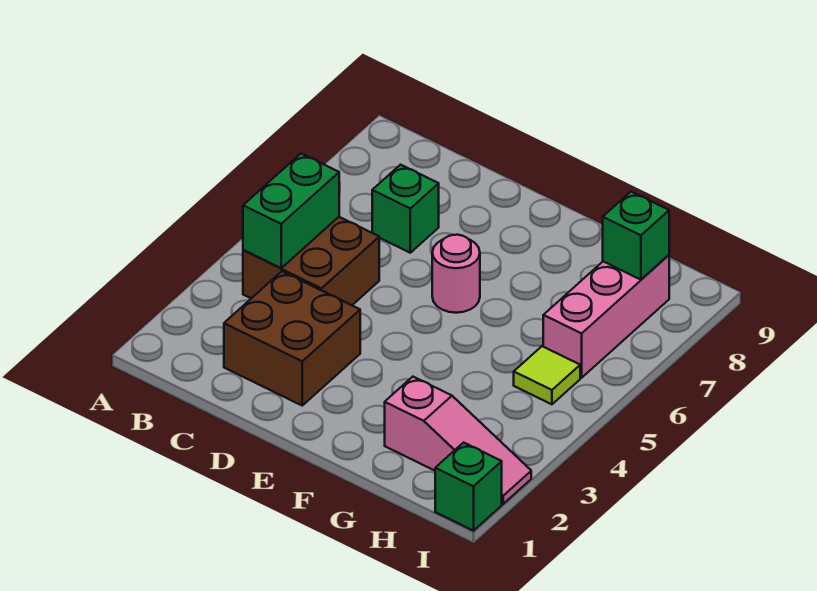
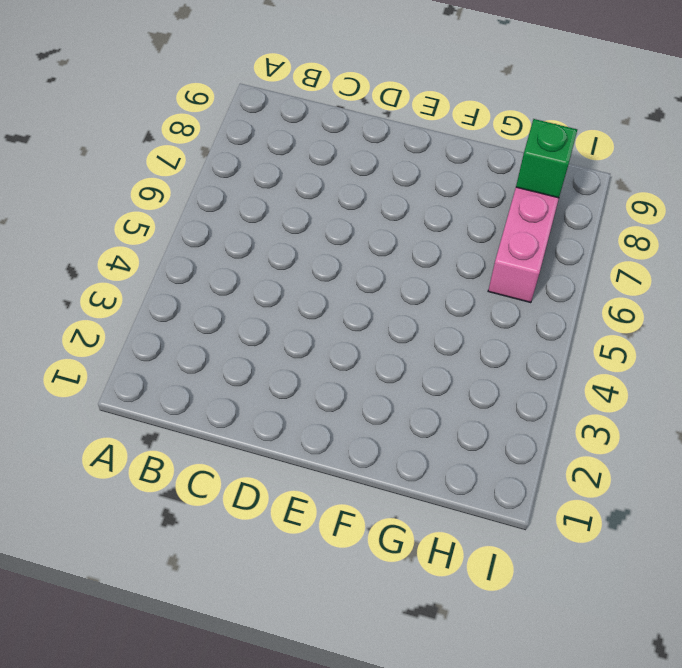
none -> brown brick B4:C5 level 1
none -> brown brick C2:D3 level 1

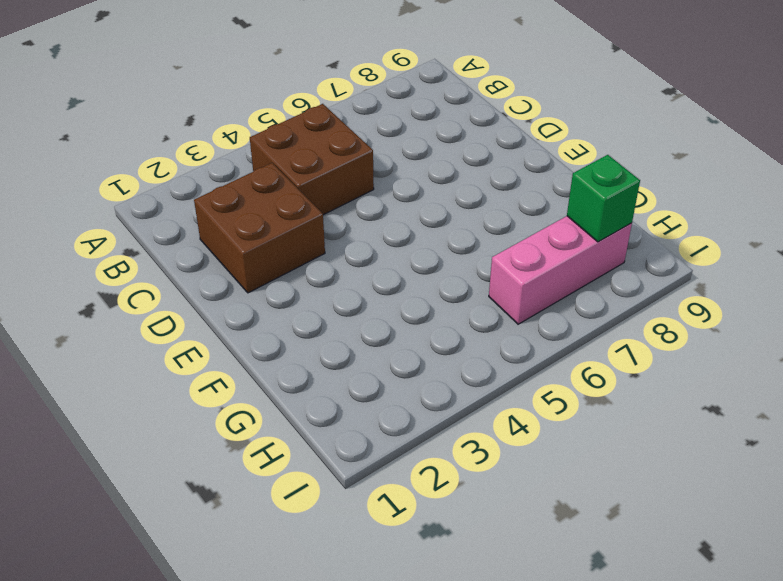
none -> green brick C7 level 1
none -> pink round brick E6 level 1

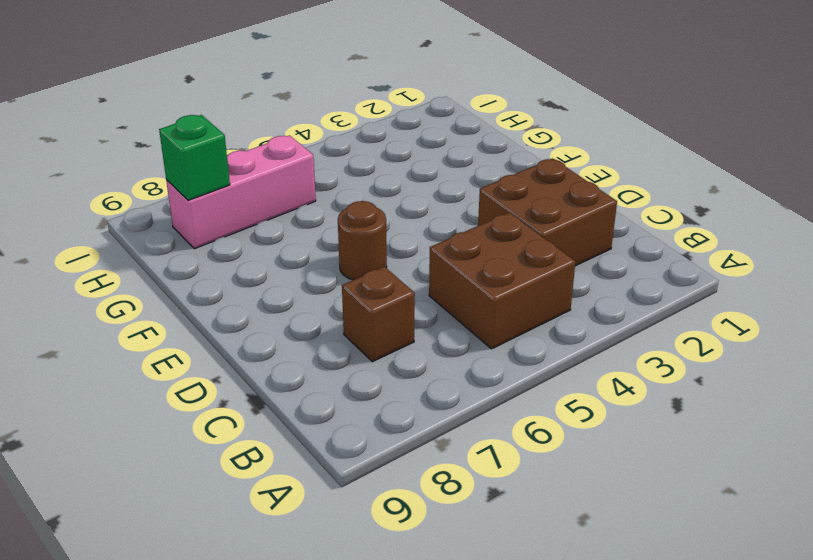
brown brick C7 level 1 -> green brick C7 level 1
brown round brick E6 level 1 -> pink round brick E6 level 1
none -> pink slope G2:I2 level 1 top G
none -> lime tile H5 level 1

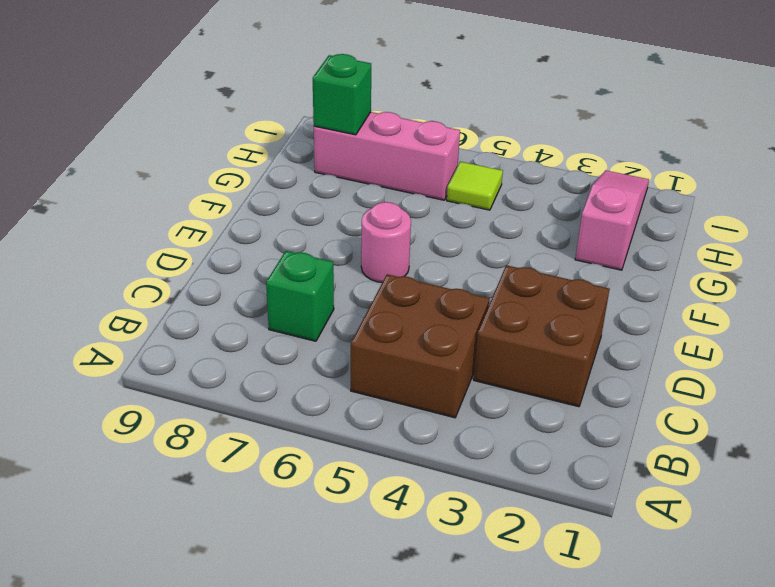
none -> green brick I1 level 1
none -> green brick B4:B5 level 2

